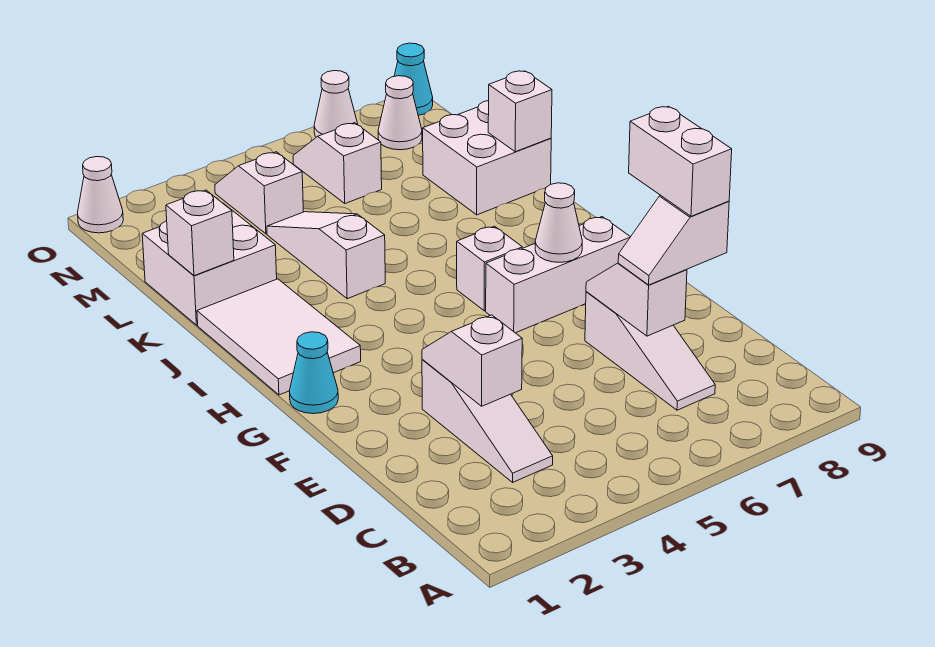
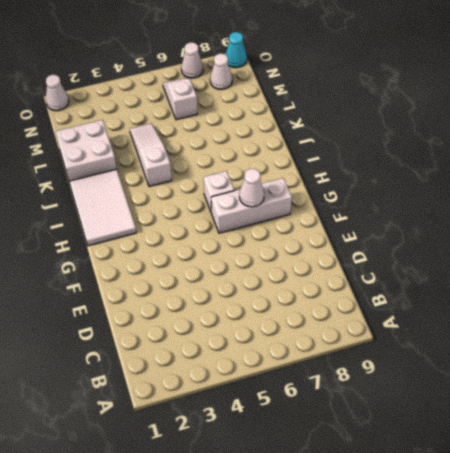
none -> white slope C3:E3 level 1 top E
none -> white slope C7:E7 level 1 top E
none -> cyan cone G1 level 1

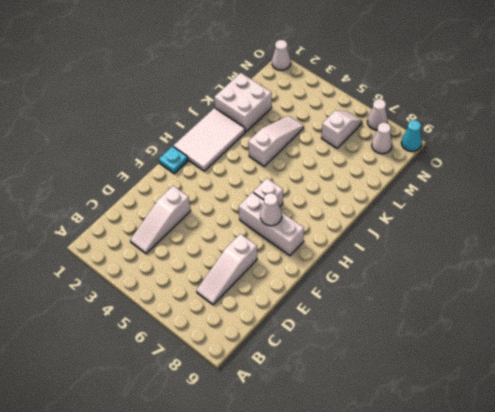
cyan plate G1 level 1 -> cyan cone G1 level 1
none -> white brick K8:L9 level 1
none -> white slope M4:N4 level 1 top M
none -> white slope D3:E3 level 2 top D

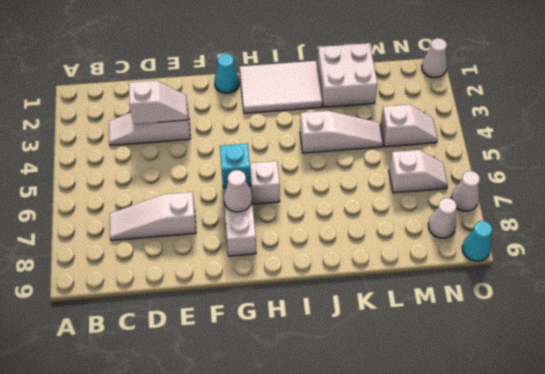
cyan brick G6 level 2 -> none
none -> white brick K8:L9 level 1
none -> white slope D7:E7 level 2 top D
none -> white brick K1 level 2

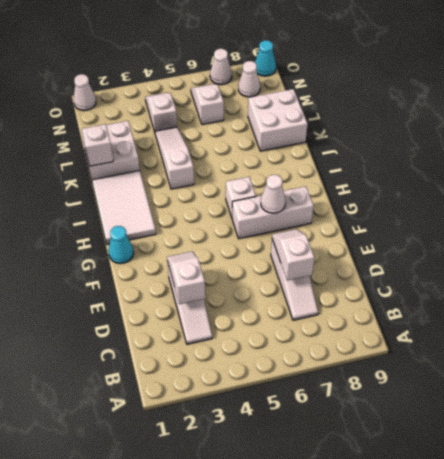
none -> white brick K9 level 2
none -> white slope D7:D8 level 3 top 8
none -> white brick D8:E8 level 4

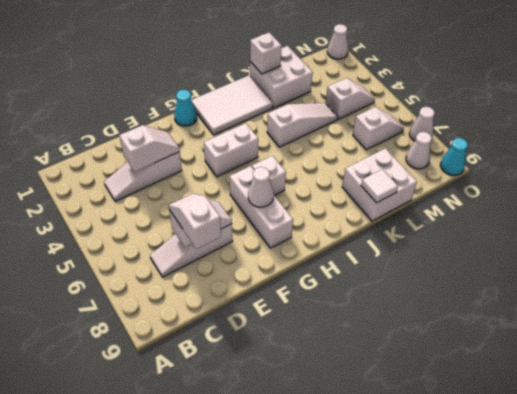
white brick G4:H4 level 1 -> white brick D8:E8 level 4
white tile K9 level 2 -> white brick K9 level 2

